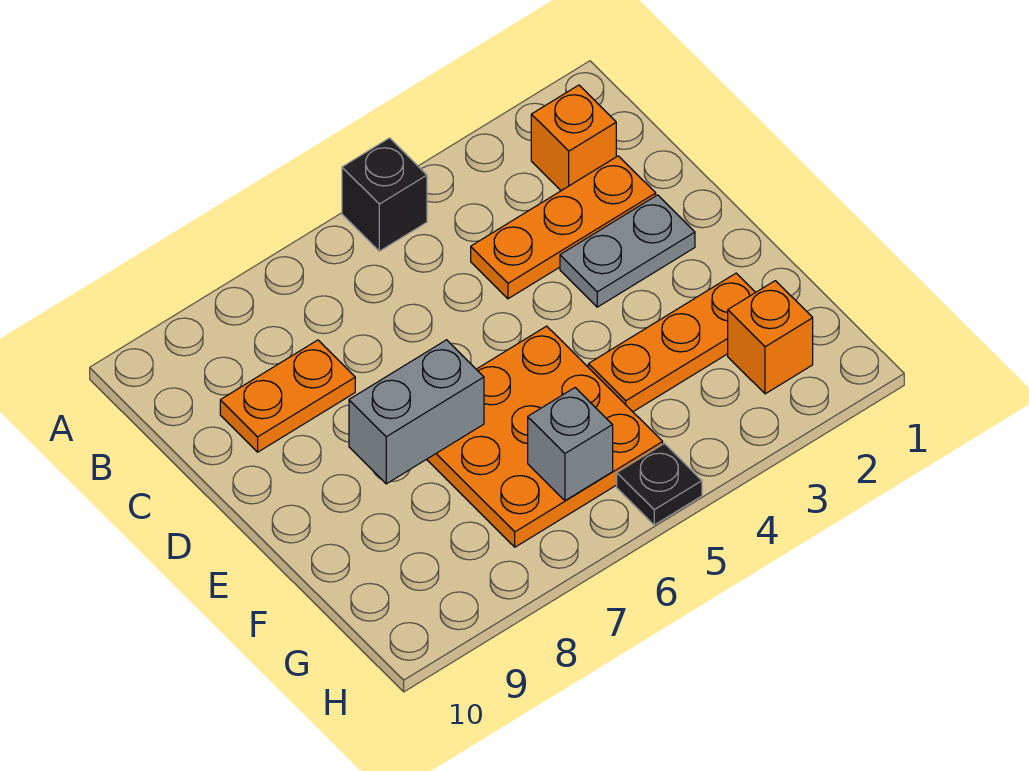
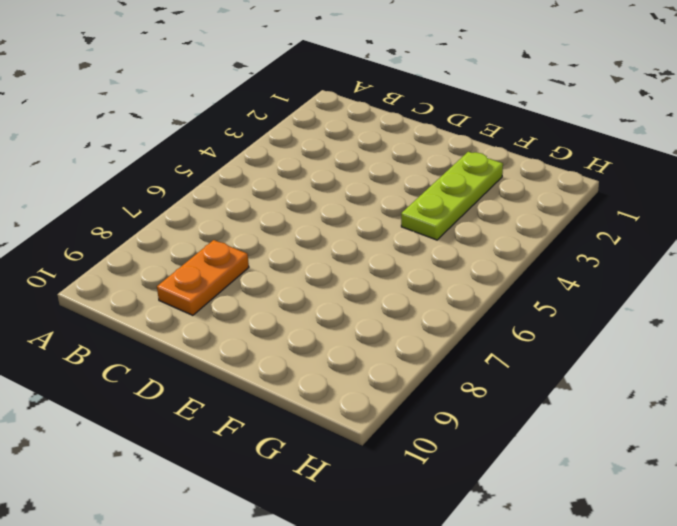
lime plate F2:F4 level 1 -> orange plate F2:F4 level 1
none -> black brick A5 level 1
none -> orange brick B2 level 1

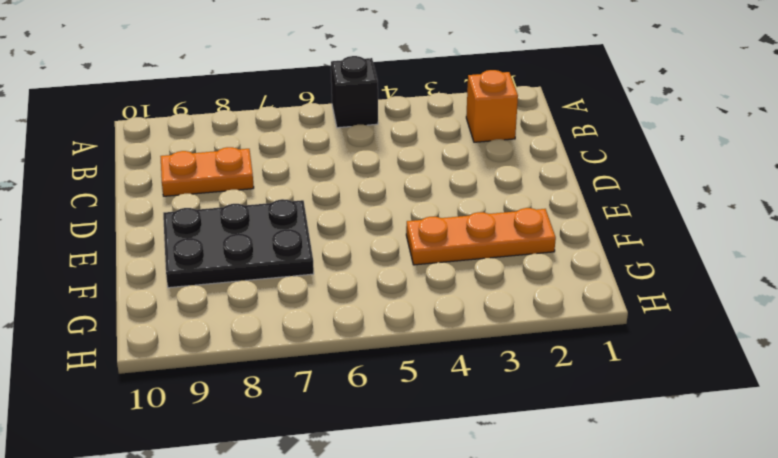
black plate E7:F9 level 1 -> orange plate E5:G7 level 1
none -> orange plate C2:C4 level 1
none -> grey plate D2:D3 level 1

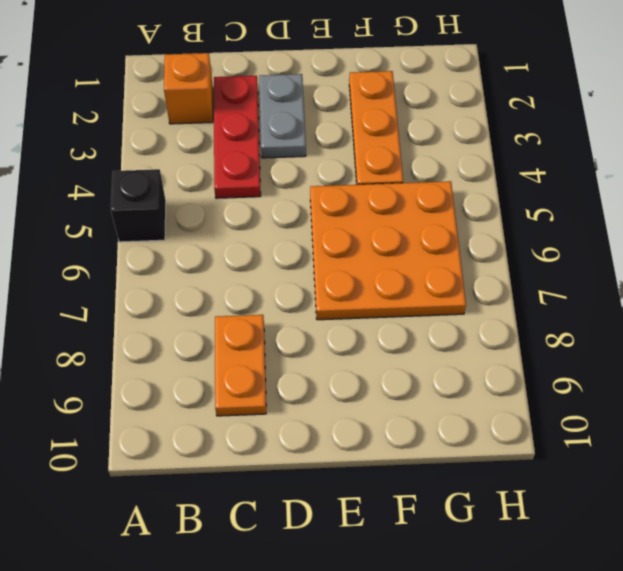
red plate C2:C4 level 1 -> orange plate C2:C4 level 1
none -> orange brick G2 level 1
none -> black plate H5 level 1

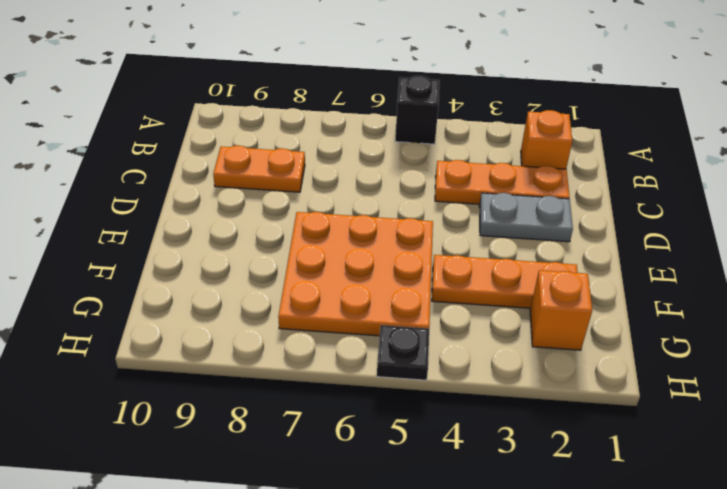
none -> grey brick E7:E8 level 2
none -> grey brick G6 level 2

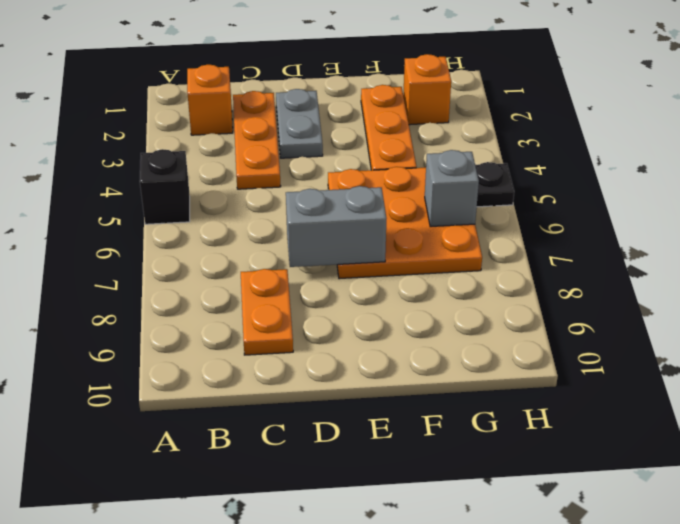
grey brick D7:E7 level 2 -> grey brick E7:E8 level 2

